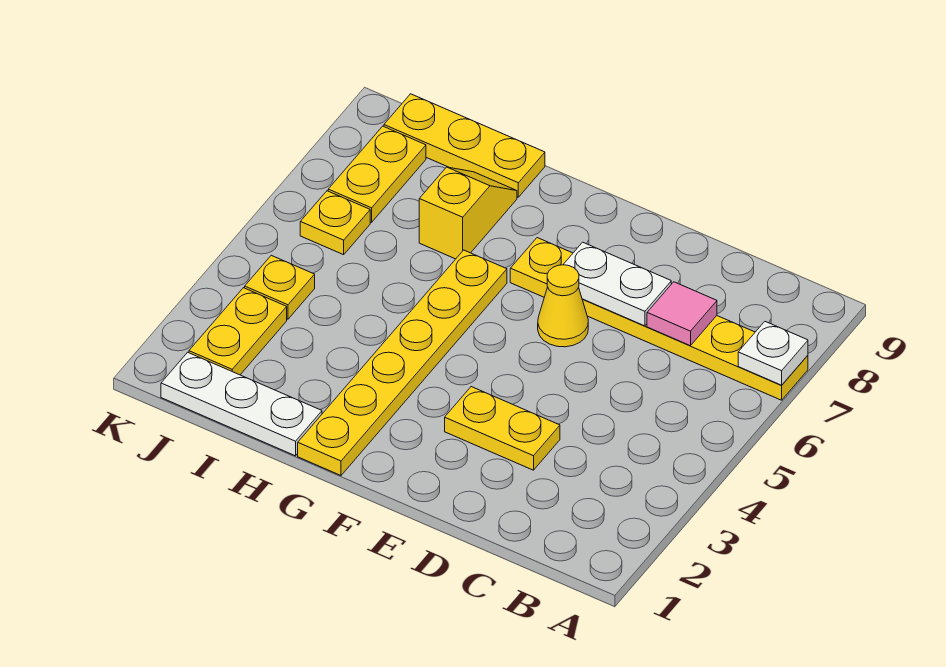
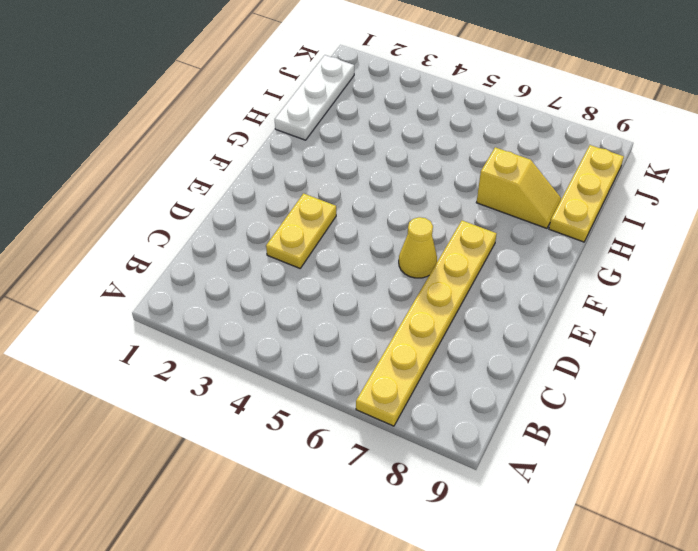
none -> yellow plate G1:G6 level 1
none -> yellow plate J2:J3 level 1
none -> yellow plate J4 level 1

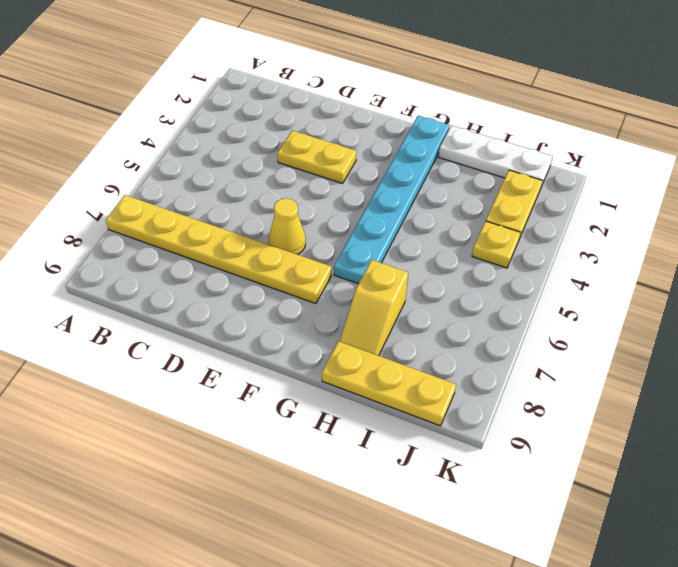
cyan plate G1:G6 level 1 -> yellow plate G1:G6 level 1
none -> yellow plate J6 level 1
none -> yellow plate J7:J8 level 1
none -> white plate A7 level 2

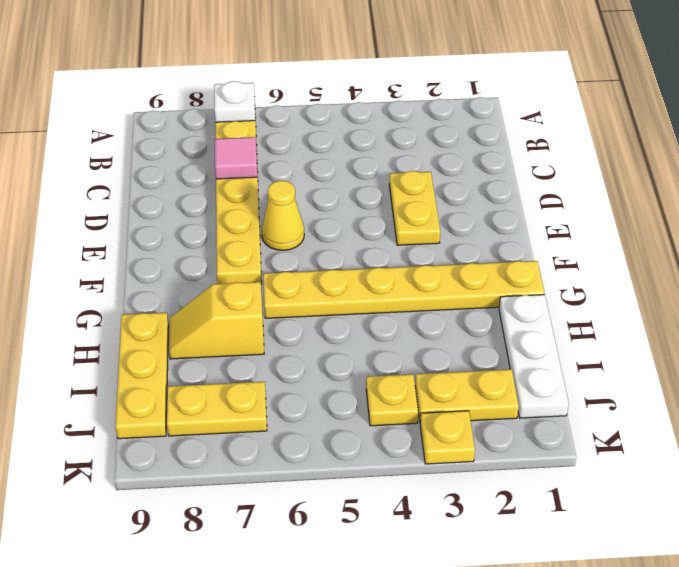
yellow plate K3 level 1 -> yellow plate J6 level 1
none -> white plate D7:E7 level 2

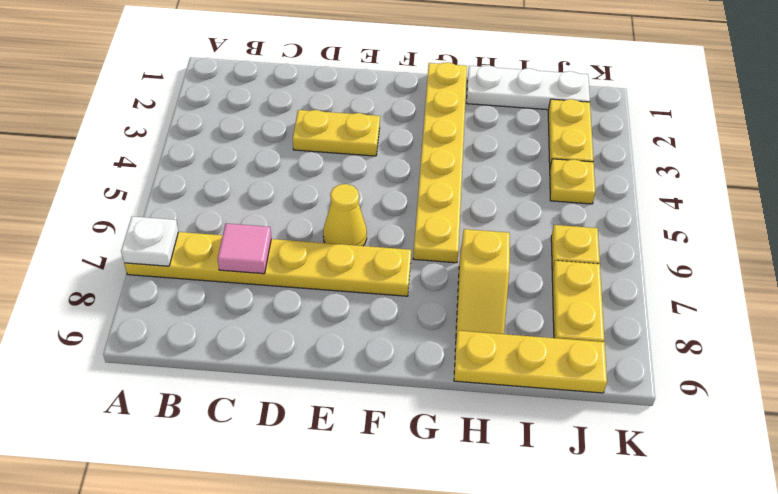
none -> white plate D7:E7 level 2

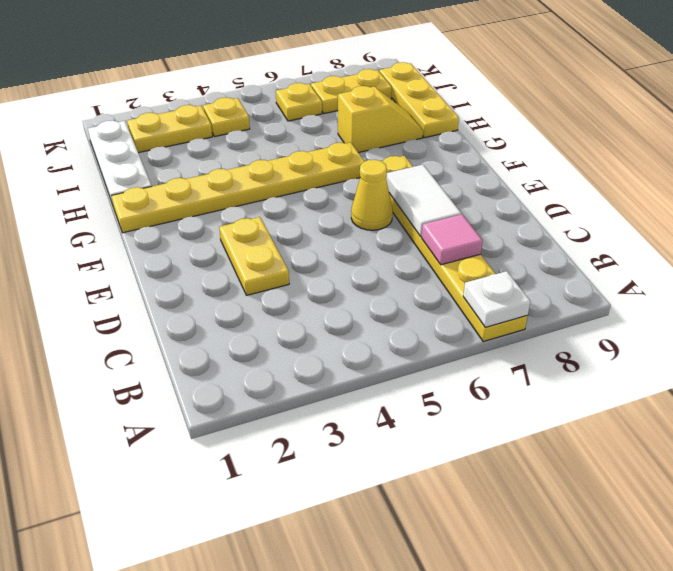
white tile D7:E7 level 2 -> white plate D7:E7 level 2

